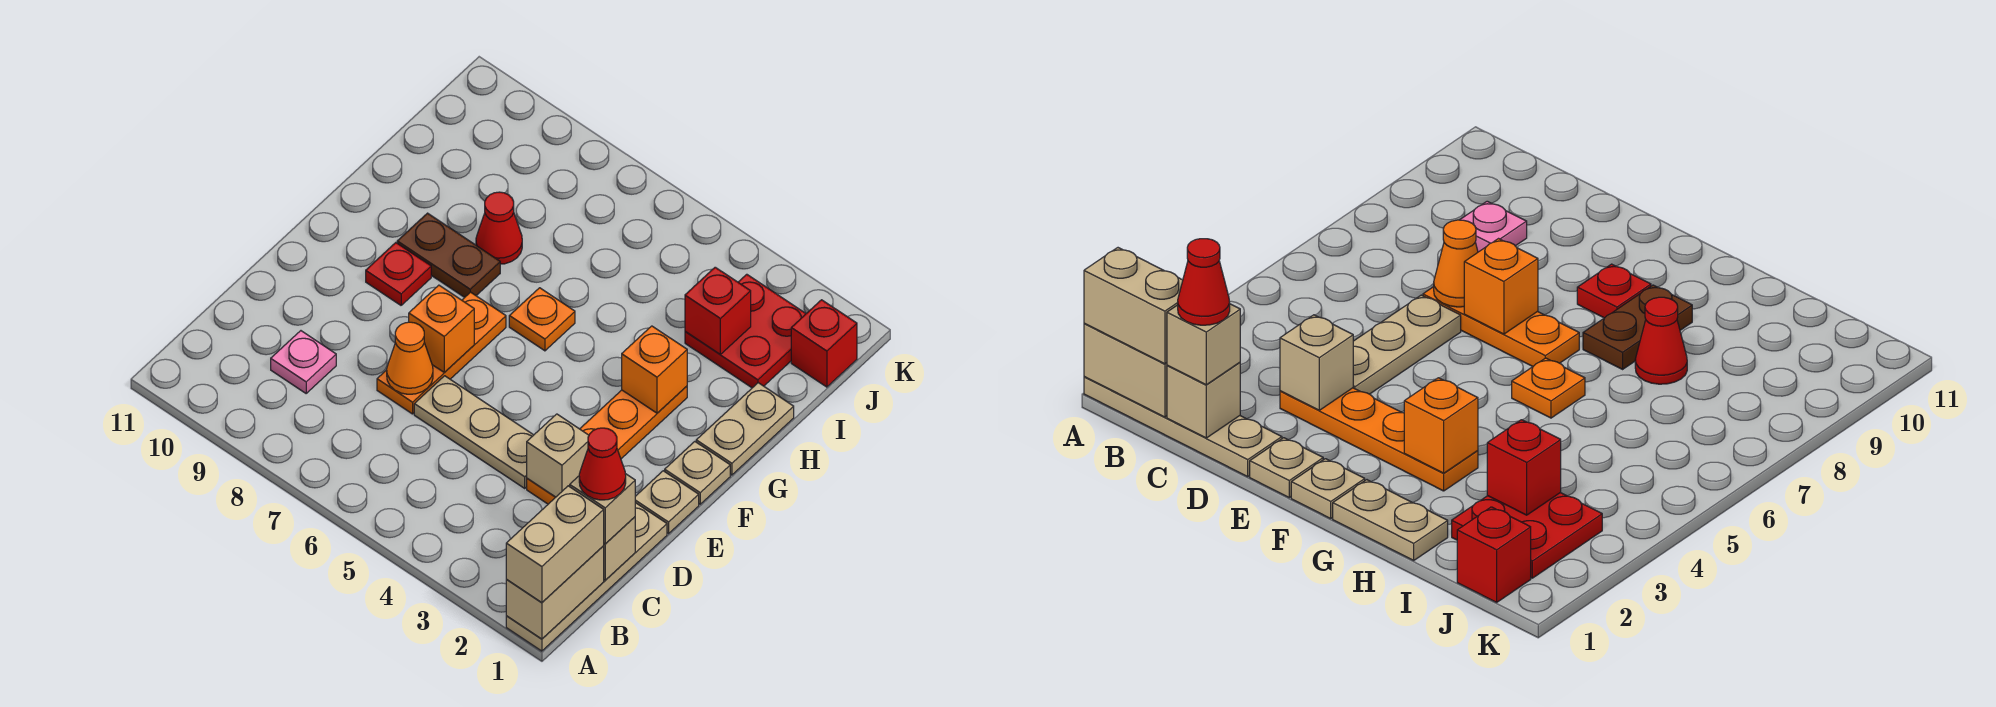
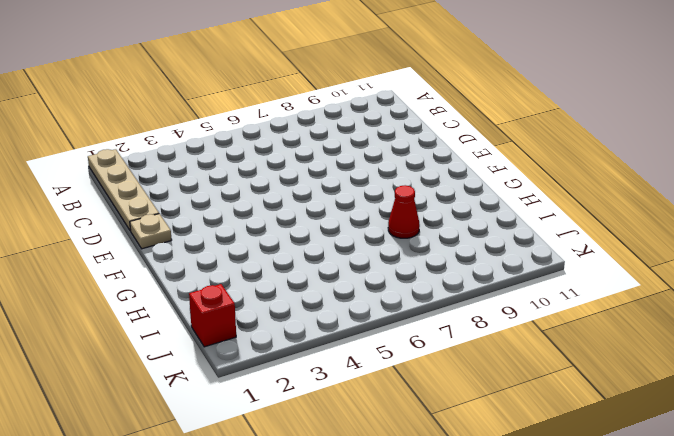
none -> pink plate C9 level 1
none -> orange plate D3:G3 level 1
none -> tan plate D4:D6 level 1

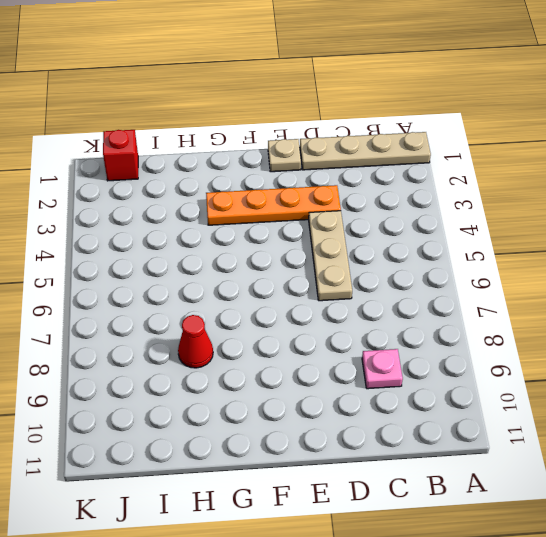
none -> orange plate D7:F7 level 1
none -> tan plate F1 level 1
none -> red plate F9 level 1

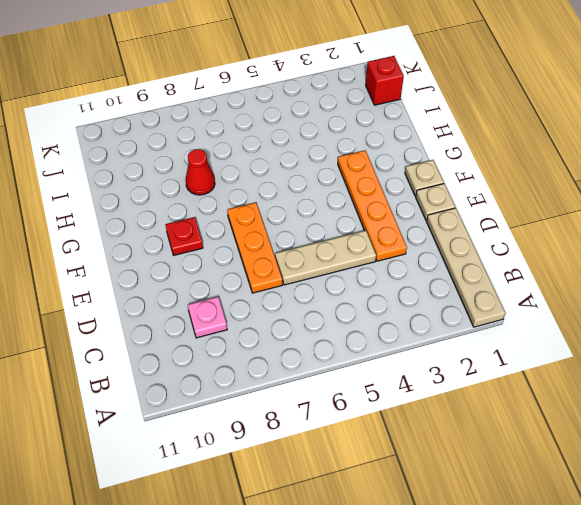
none -> tan plate G1:H1 level 1
none -> orange plate G6 level 1
none -> brown plate G8:G9 level 1

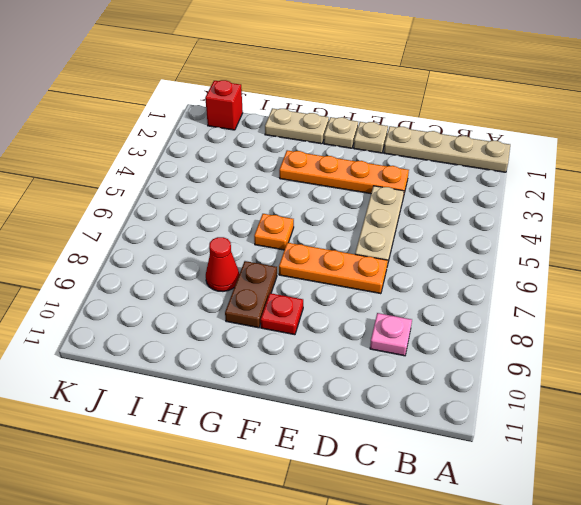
none -> red plate I2:J3 level 1
none -> tan brick A1:B1 level 2
none -> tan brick C1 level 2

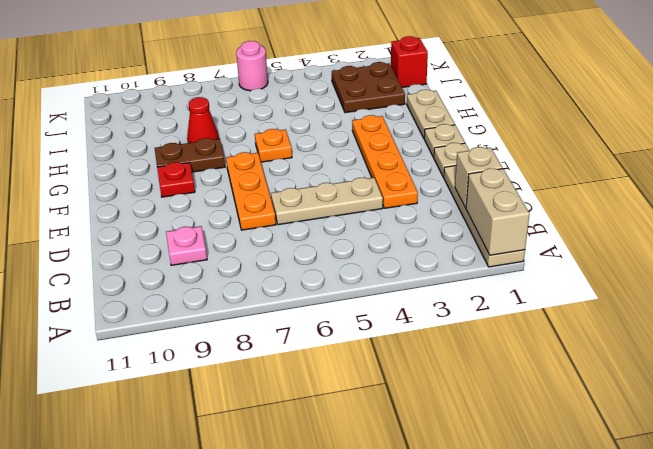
brown plate I2:J3 level 1 -> red plate I2:J3 level 1
pink round brick K6 level 1 -> none
none -> tan brick D3 level 2
none -> orange cone D7 level 2
none -> orange brick E7 level 2

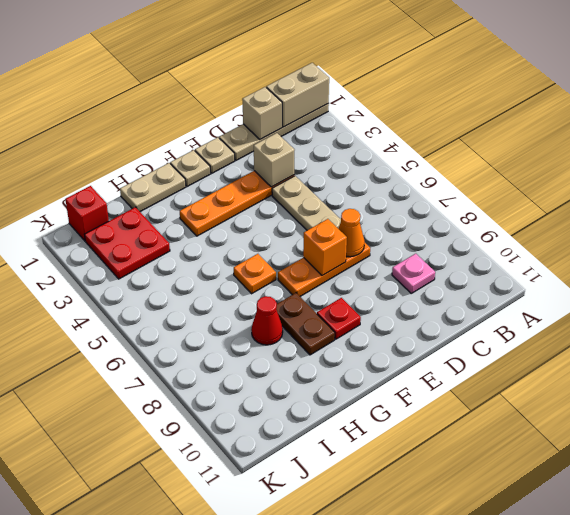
none -> orange brick G3 level 2
none -> red brick I3 level 2
none -> tan brick A1:B1 level 3

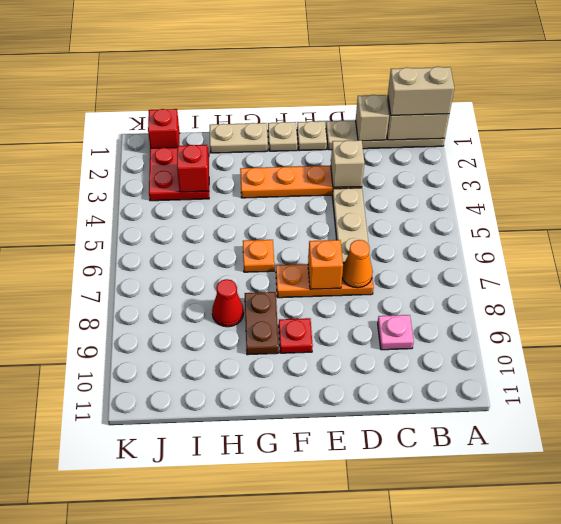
none -> orange brick G3 level 2
none -> tan brick C1 level 3
none -> red cone C1 level 4

